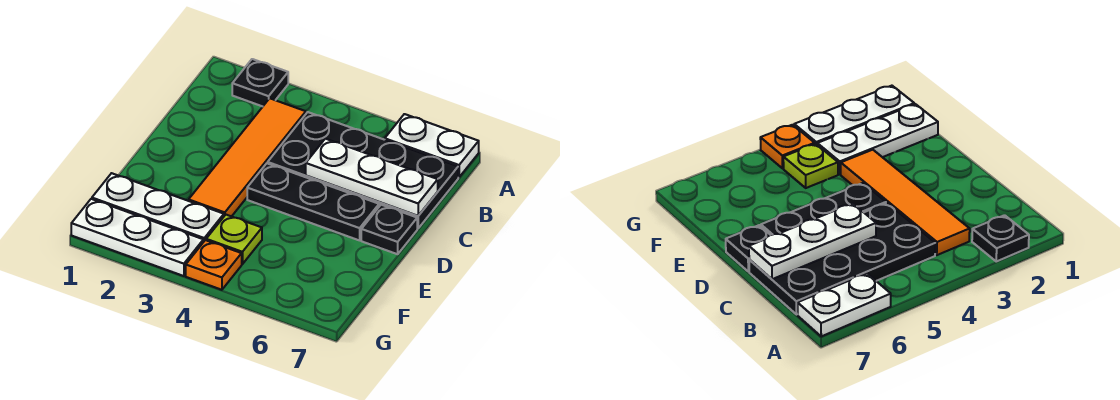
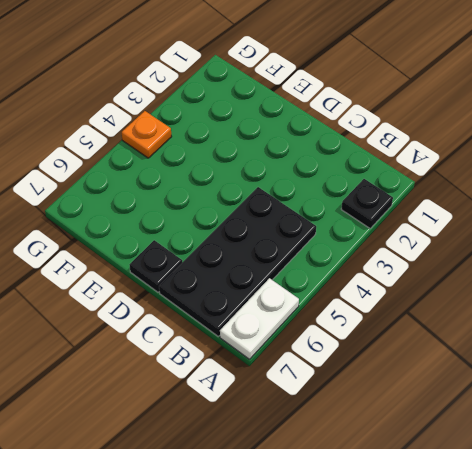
none -> orange tile B3:E3 level 1
none -> black plate D4:D6 level 1

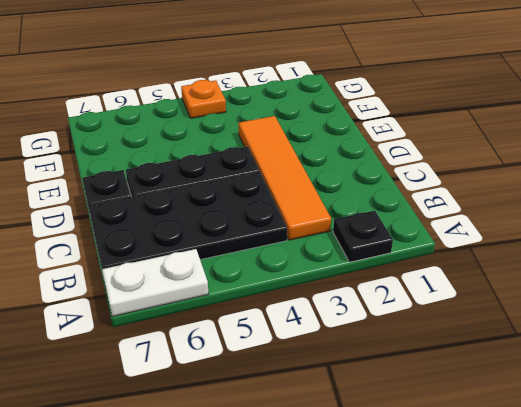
none -> white plate F1:F3 level 1
none -> lime plate F4 level 1

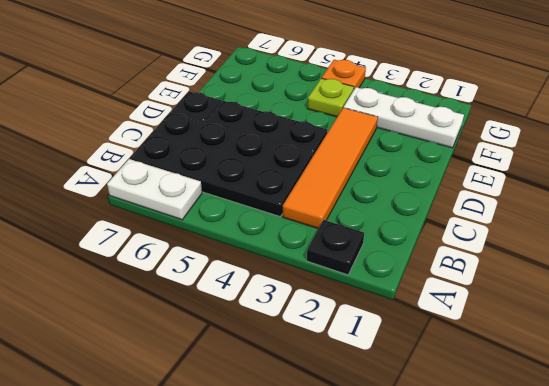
none -> white plate G1:G3 level 1
none -> white plate C5:C7 level 2

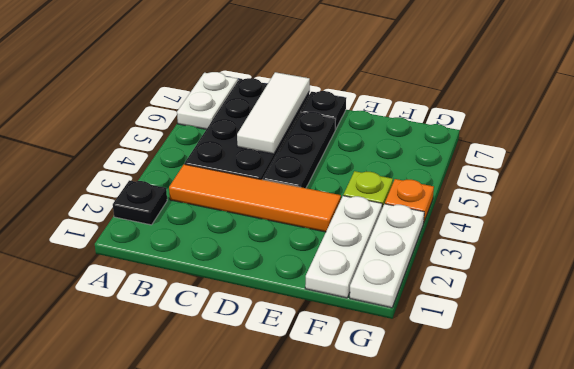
white tile C5:C7 level 2 -> white plate C5:C7 level 2

